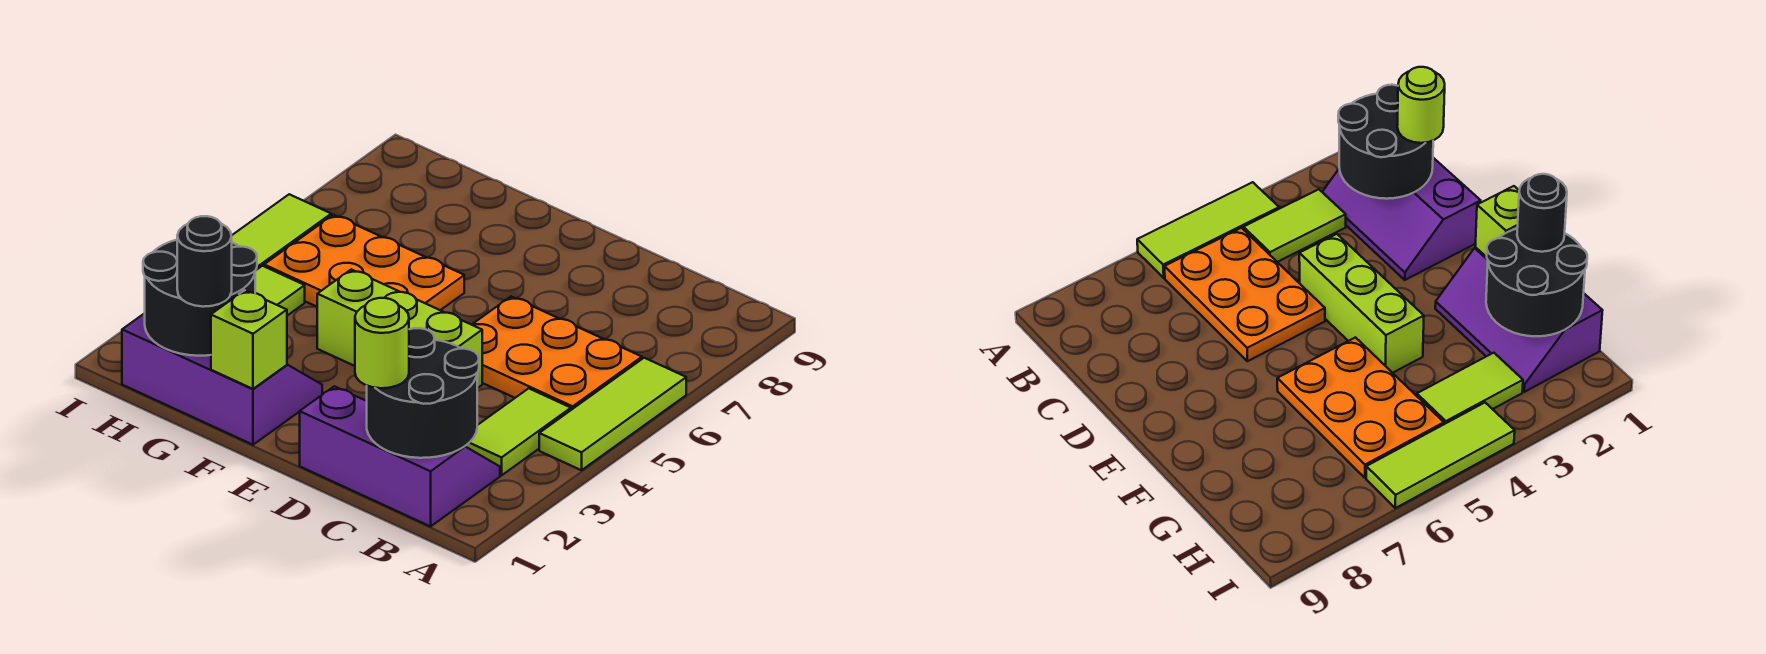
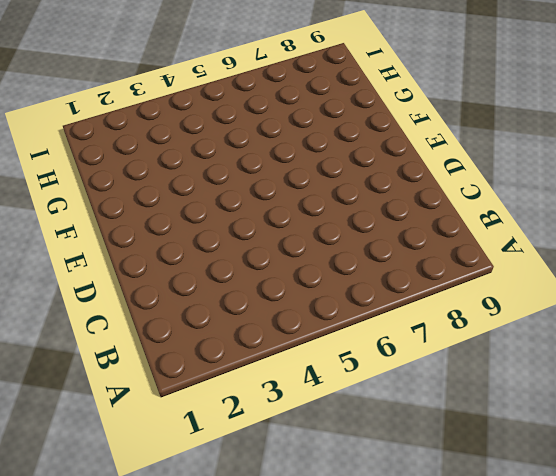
none -> lime tile A4:A6 level 1
none -> purple slope B1:D2 level 1 top 1
none -> lime tile B3:B4 level 1

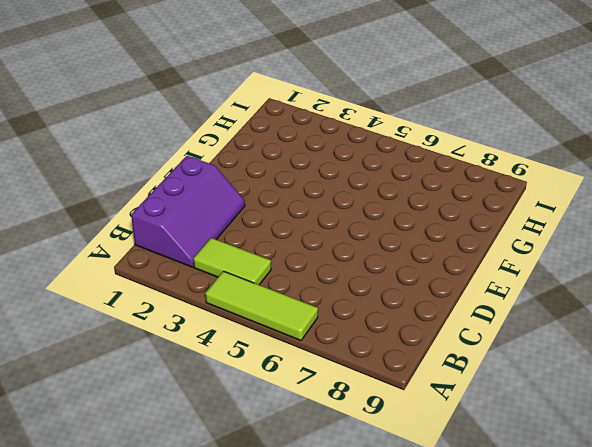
none -> orange plate B5:D6 level 1
none -> lime brick D4:F4 level 1
none -> purple slope F1:H2 level 1 top 1

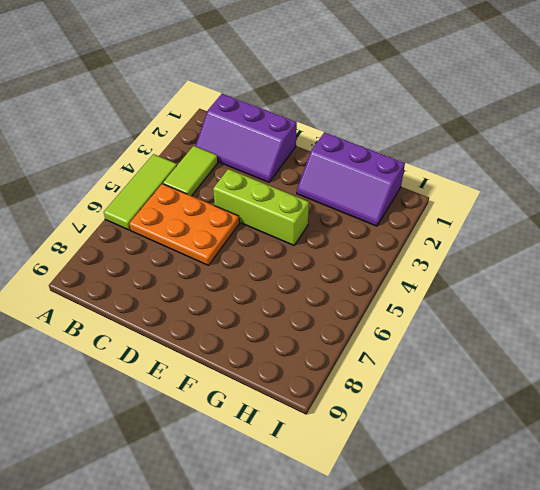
none -> orange plate F5:H6 level 1
none -> lime tile H3:H4 level 1
none -> lime tile I4:I6 level 1

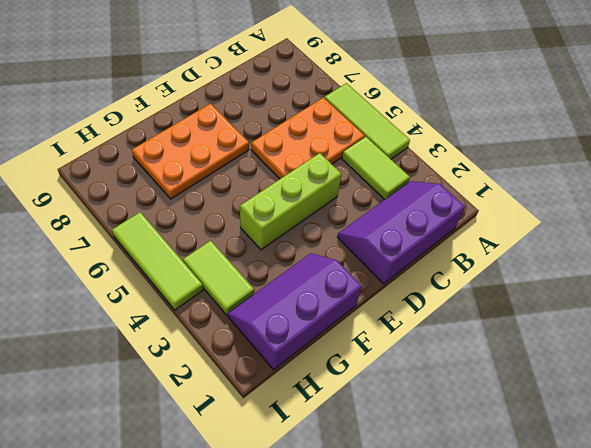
orange plate E7:G8 level 1 -> orange plate F5:H6 level 1
none -> black round brick B1:C2 level 2
none -> lime brick F1 level 2
none -> black round brick G1:H2 level 2

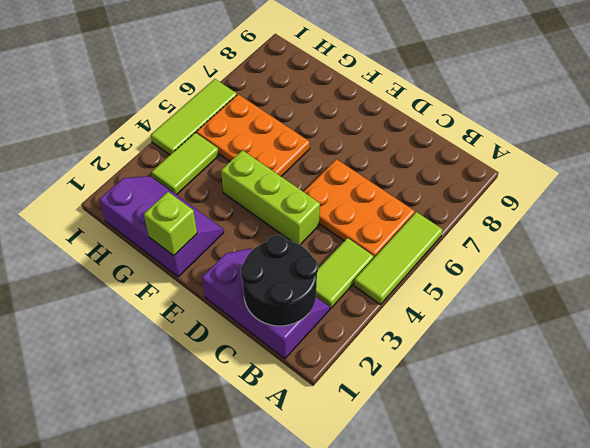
none -> black round brick G1:H2 level 2
none -> lime round brick C1 level 3
none -> black round brick G1 level 3

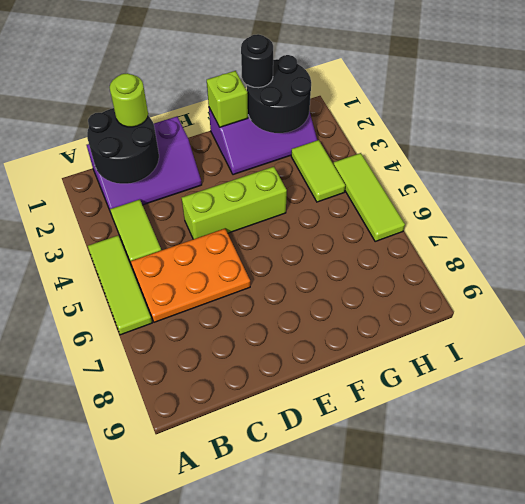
none -> orange plate F5:H6 level 1

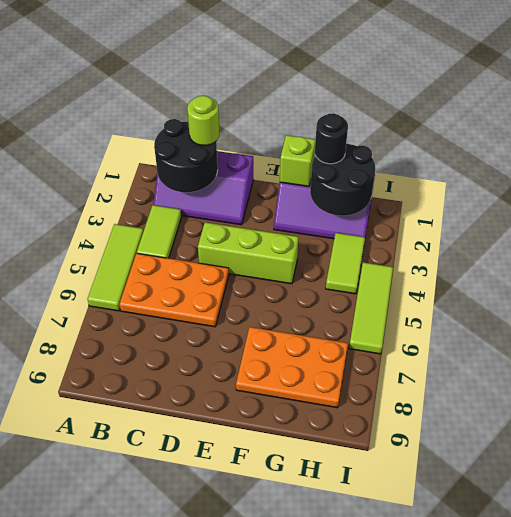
orange plate F7:H8 level 1 -> orange plate F5:H6 level 1

